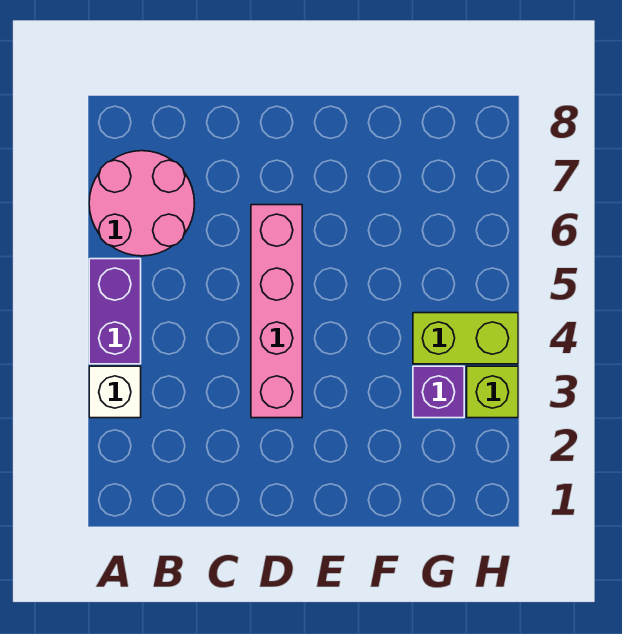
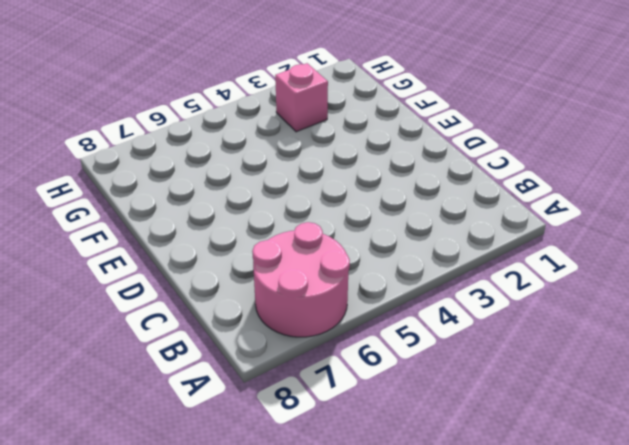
pink brick G3 level 1 -> purple brick G3 level 1
none -> white brick A3 level 1
none -> purple brick A4:A5 level 1

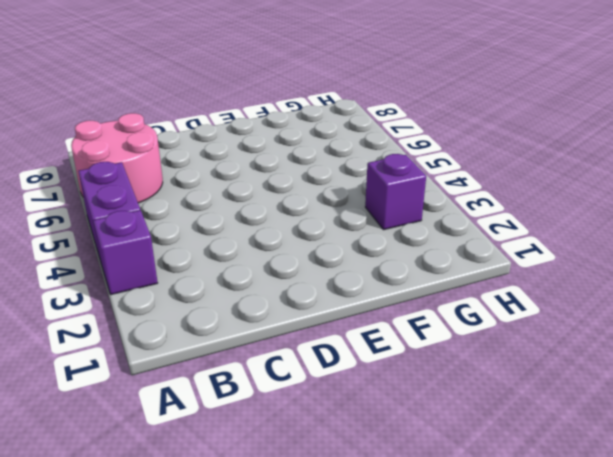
purple brick A3 level 1 -> white brick A3 level 1
none -> pink brick D3:D6 level 1
none -> lime brick G4:H4 level 1

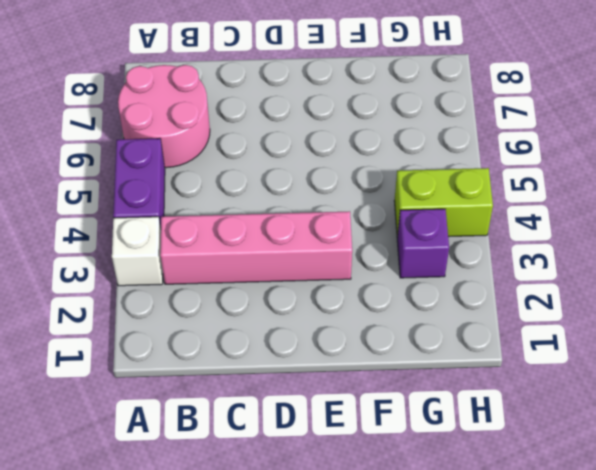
pink brick B3:E3 level 1 -> pink brick D3:D6 level 1
none -> lime brick H3 level 1

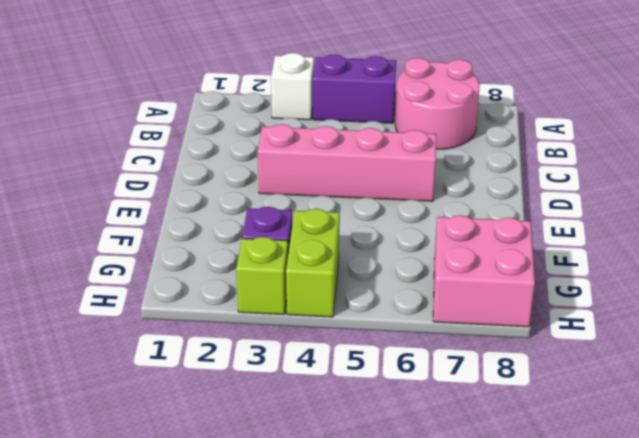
pink brick G7:H8 level 1 -> none

